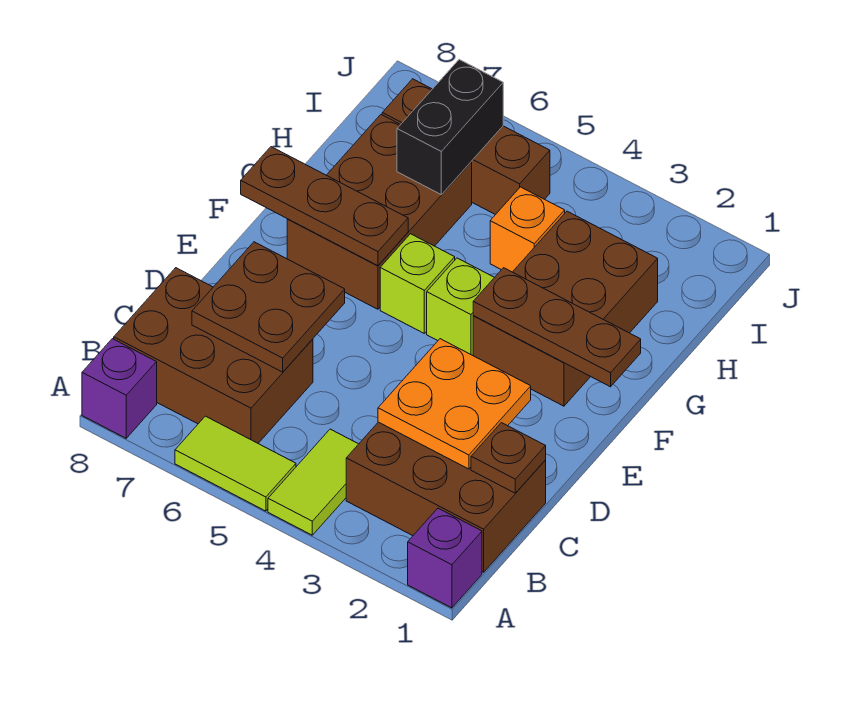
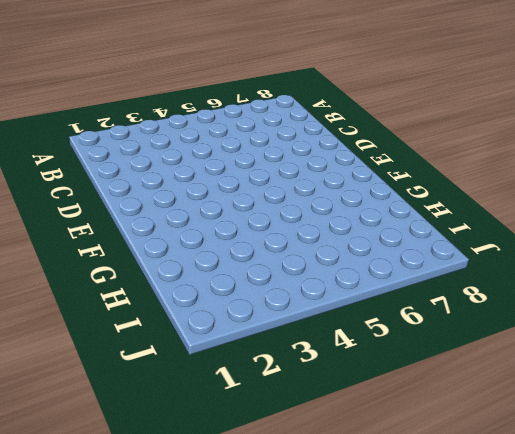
none -> purple brick A1 level 1
none -> lime tile A4:B4 level 1
none -> lime tile A5:A6 level 1

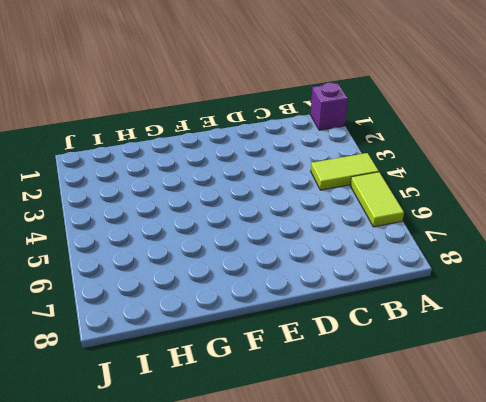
none -> purple brick A8 level 1
none -> brown brick B1:C3 level 1
none -> brown brick B6:C8 level 1

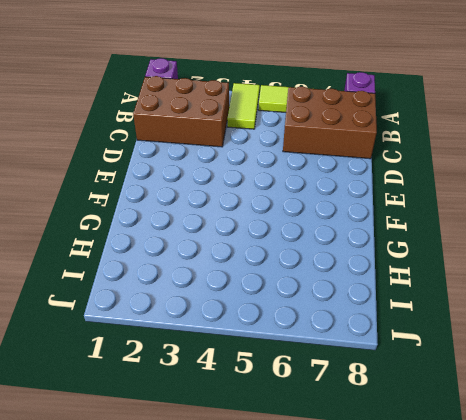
none -> brown brick F2:H3 level 1
none -> lime brick F4 level 1
none -> lime brick F5 level 1

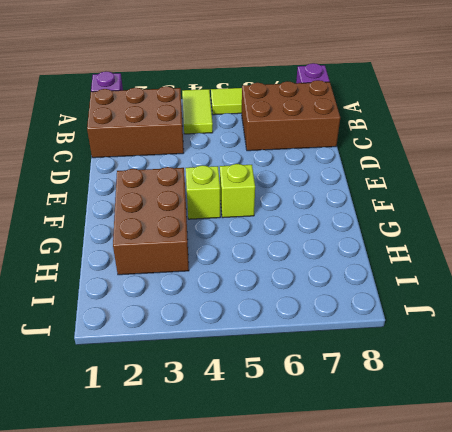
none -> brown brick F6:H7 level 1
none -> orange brick H4 level 1
none -> brown brick I5:I7 level 1

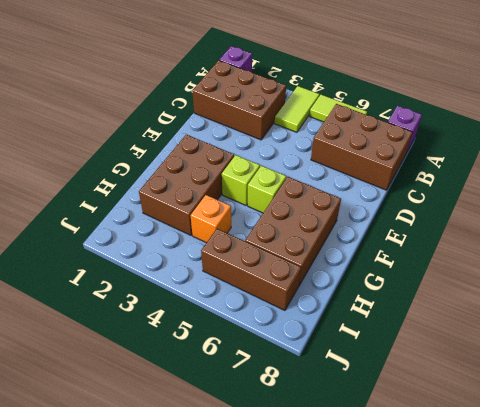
none -> brown plate C1 level 2
none -> orange plate C2:D3 level 2
none -> brown plate C6:D7 level 2

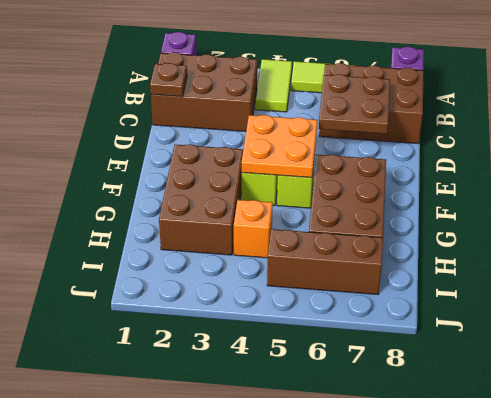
orange plate E4:F5 level 2 -> orange plate C2:D3 level 2
none -> brown plate F1:F3 level 2
none -> brown plate F6:F8 level 2
none -> black brick H6:I6 level 2

